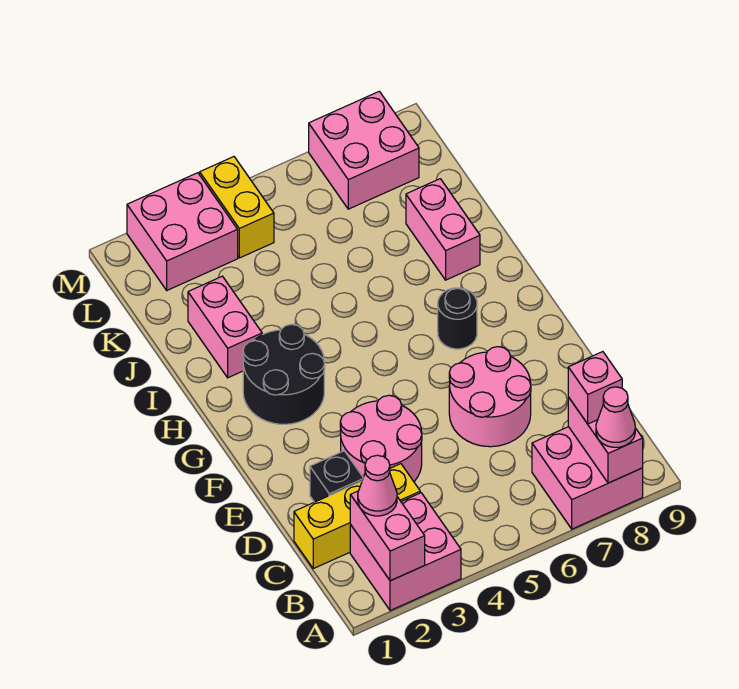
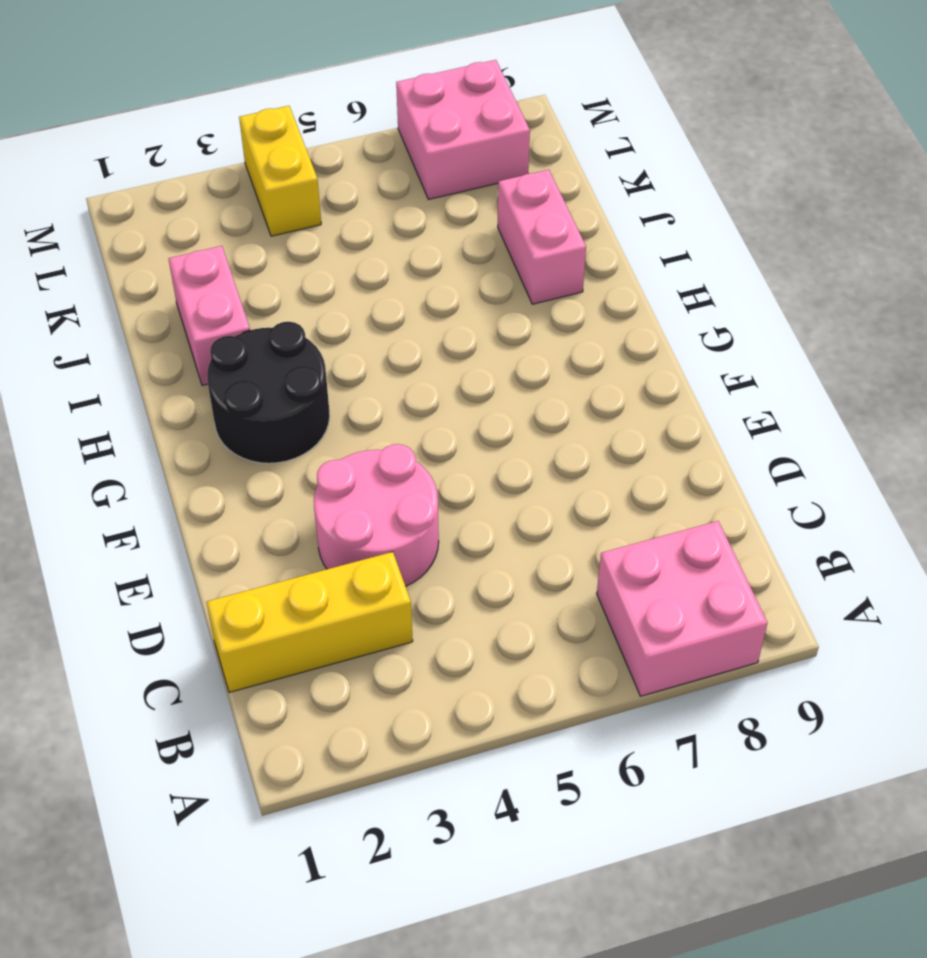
none -> pink brick A2:B3 level 1
none -> black brick D2 level 1
none -> pink round brick D6:E7 level 1

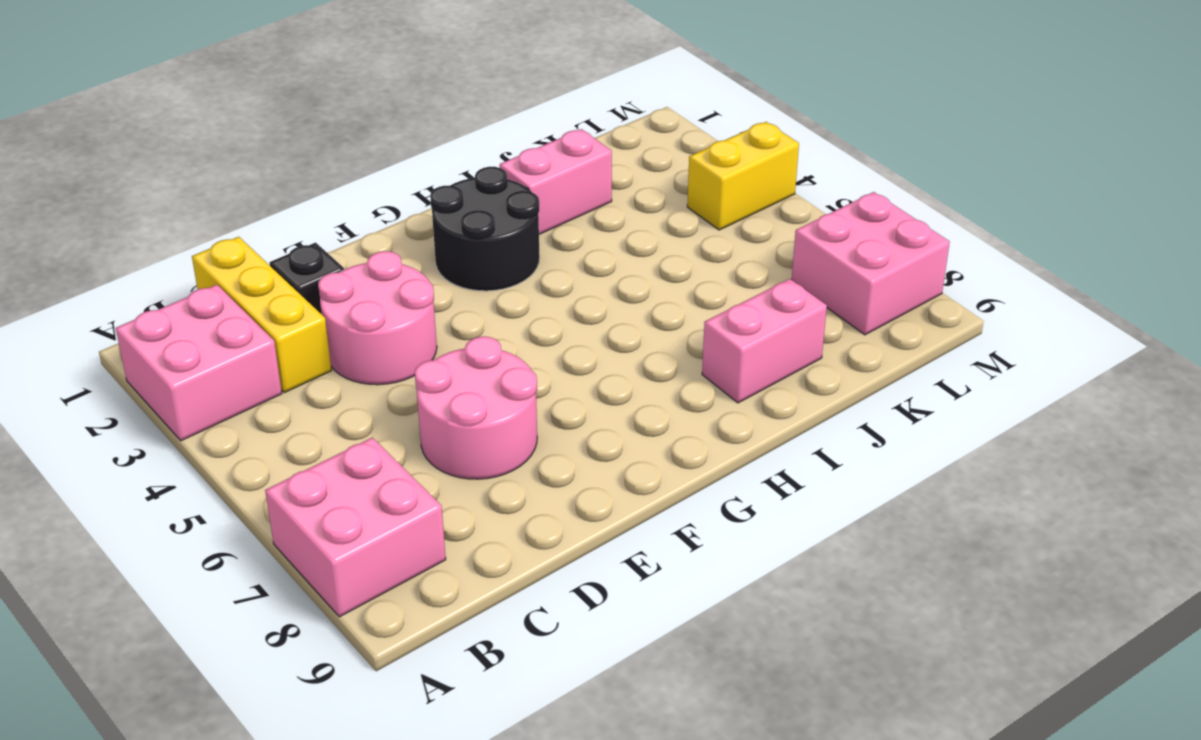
none -> black round brick G7 level 1
none -> pink brick L2:M3 level 1
none -> pink brick A2:B2 level 2

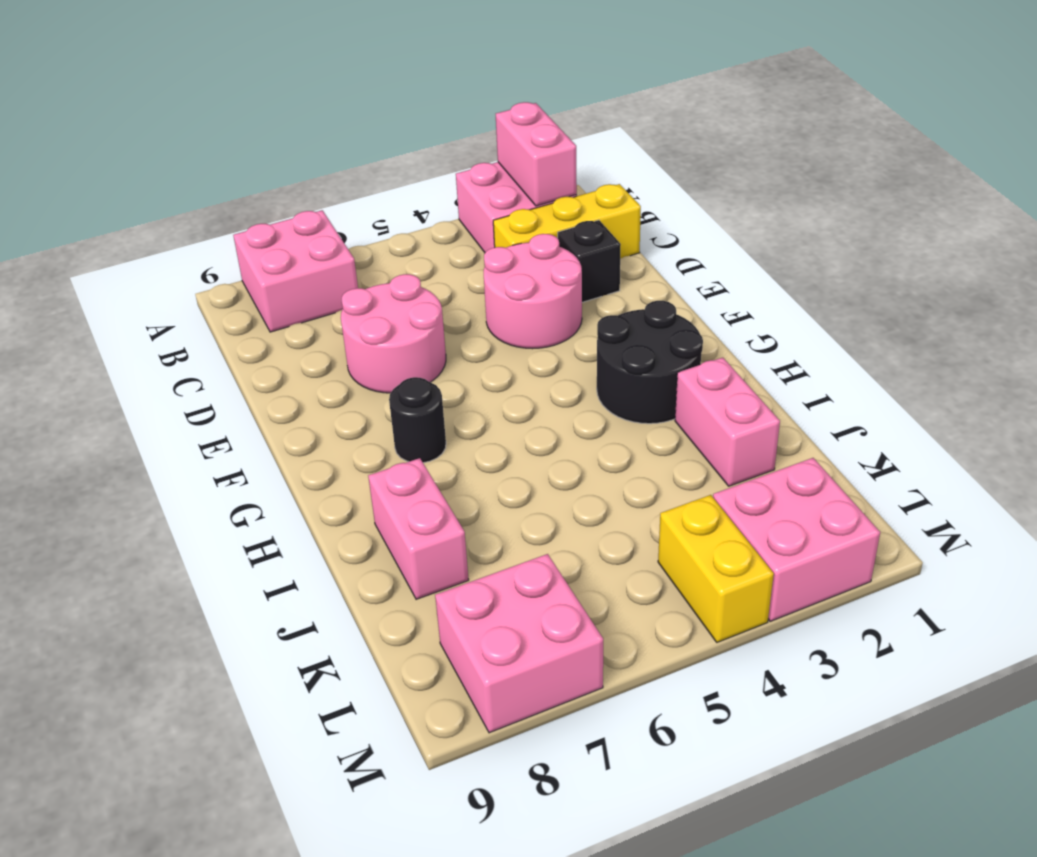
none -> pink brick A8:B8 level 2
none -> pink cone A8 level 3
none -> pink cone B2 level 3

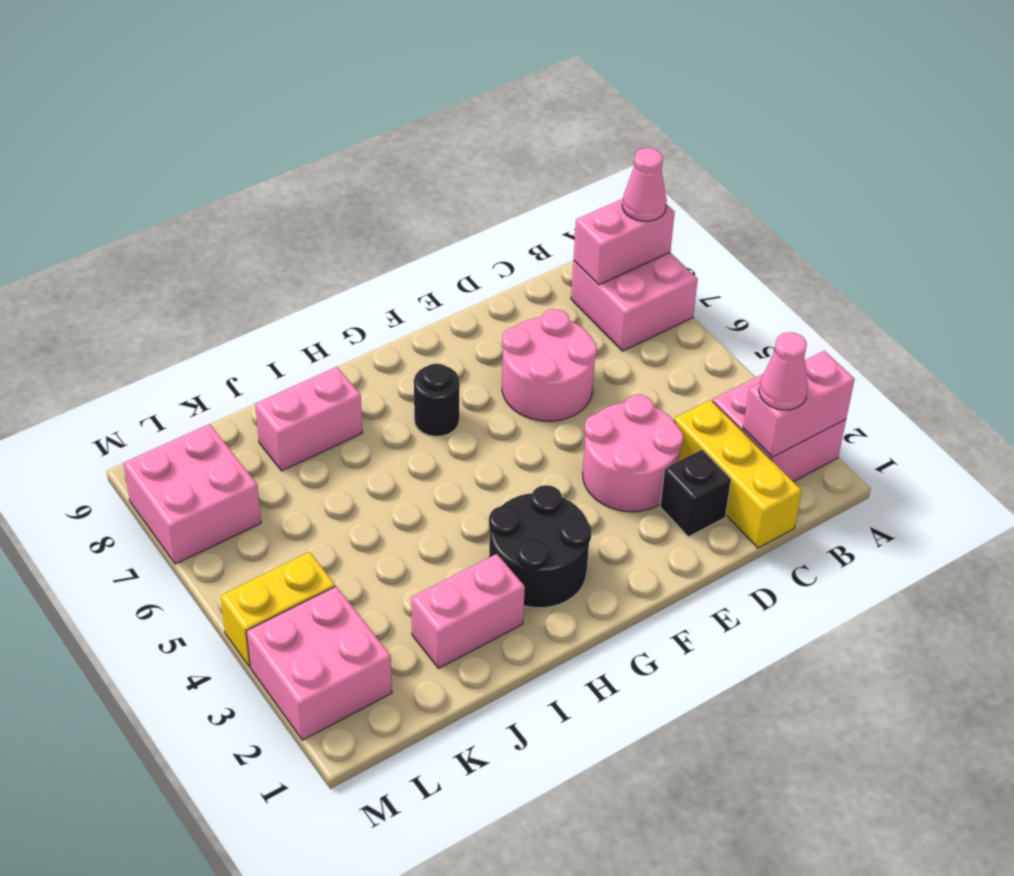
none -> pink brick B8 level 3

